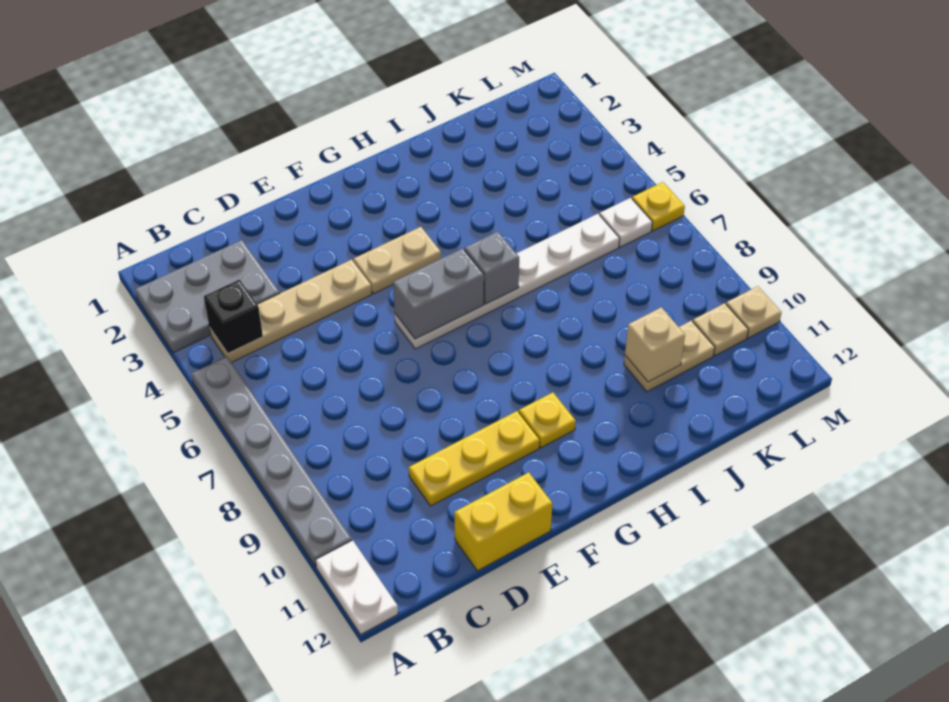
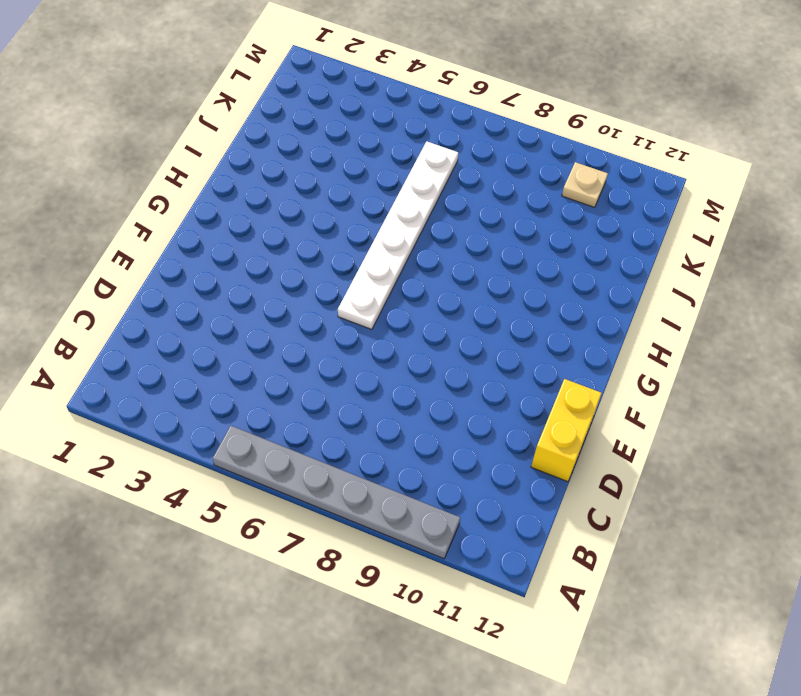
none -> grey plate A2:C3 level 1
none -> white plate A11:A12 level 1
none -> tan plate B4:E4 level 1

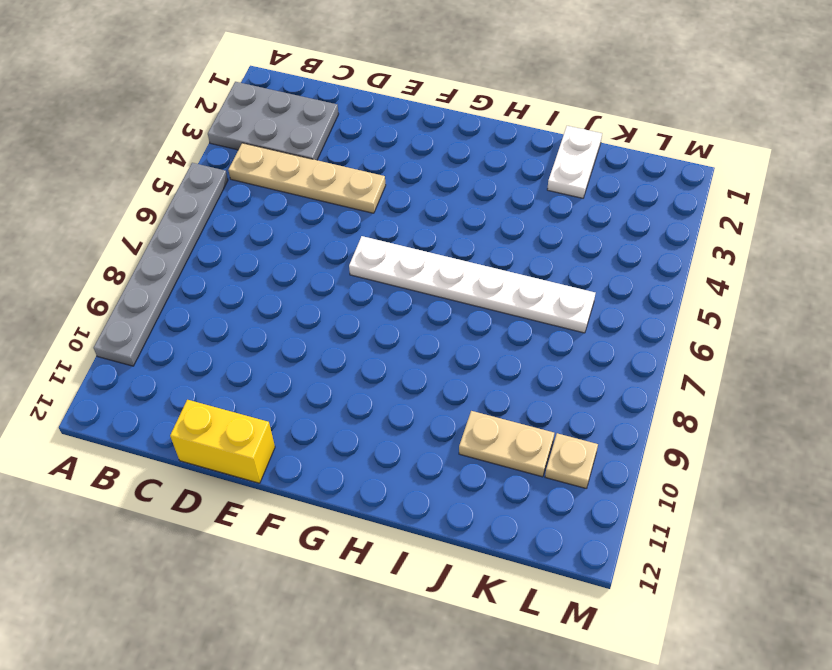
white plate J1:J2 level 1 -> white plate A11:A12 level 1
none -> yellow plate D10:F10 level 1
none -> tan plate F4:G4 level 1
none -> yellow plate G10 level 1

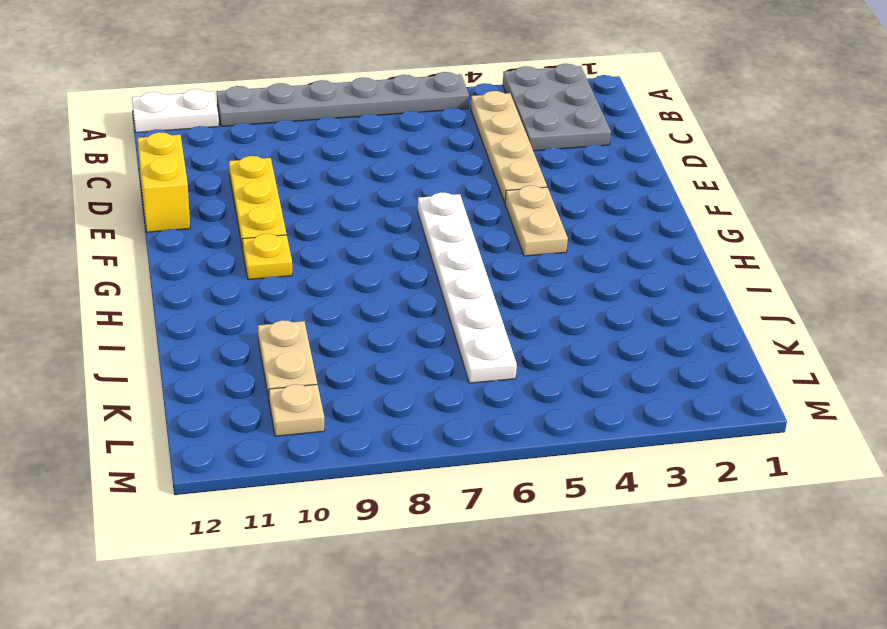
none -> white plate L6 level 1
none -> yellow plate M6 level 1
none -> tan plate M10 level 1

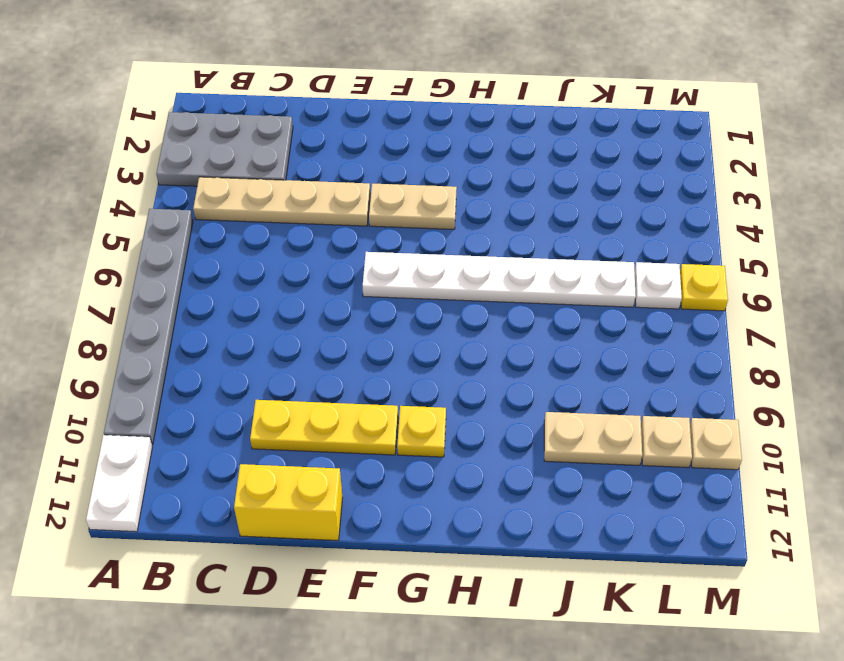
none -> black brick B4 level 2
none -> grey brick F6:G6 level 2
none -> grey brick H6 level 2

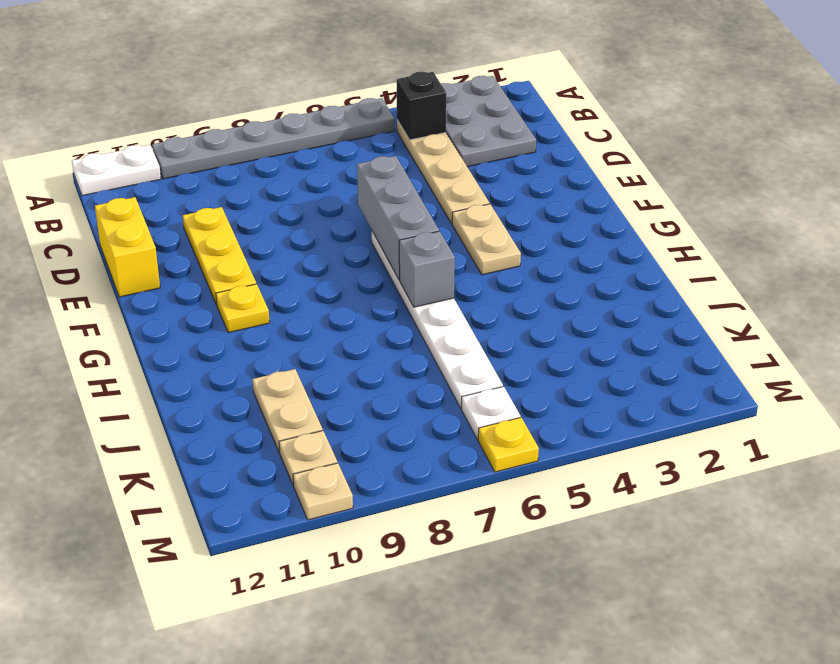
grey brick E6:G6 level 2 -> grey brick F6:G6 level 2
none -> tan brick J10 level 2

